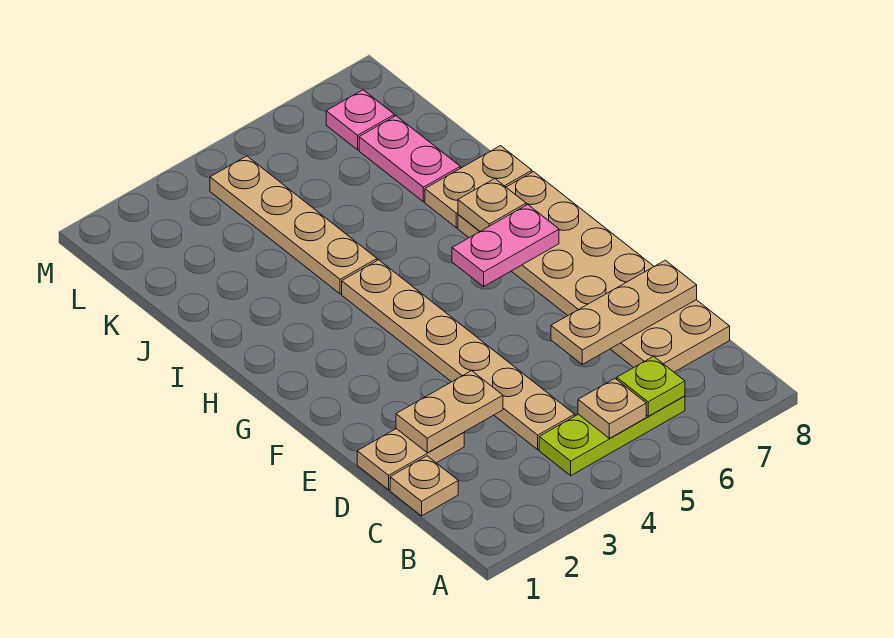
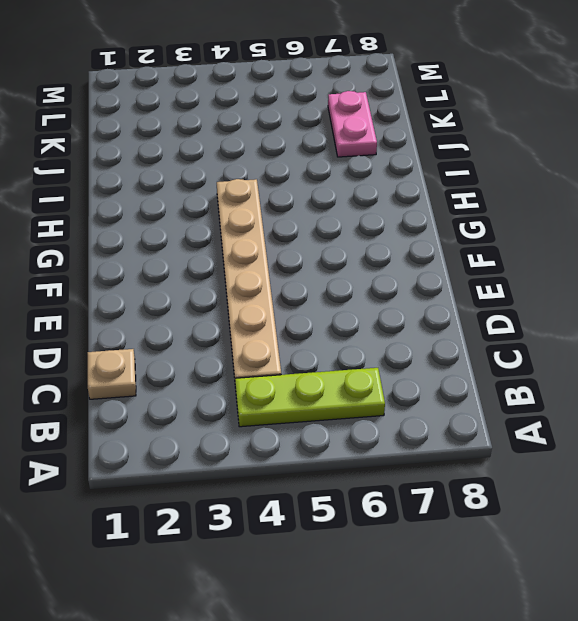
none -> tan plate C7:H8 level 1
none -> tan plate D1:D2 level 1
none -> tan plate I4:L4 level 1

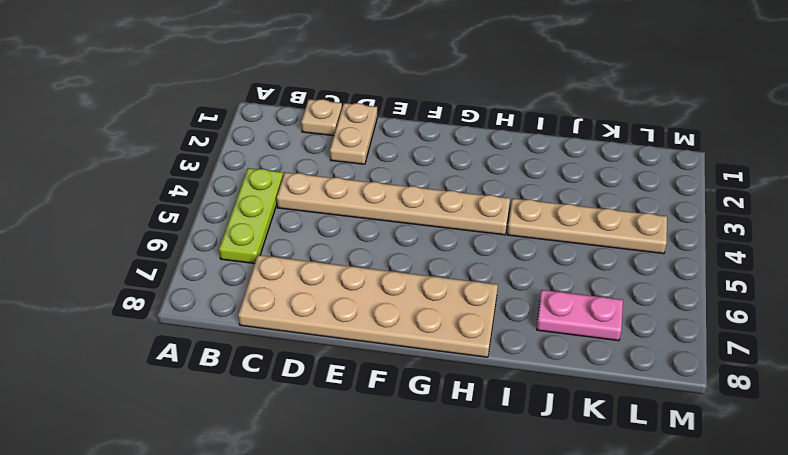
none -> tan plate I7:I8 level 1
none -> pink plate L7 level 1
none -> tan plate B5 level 2

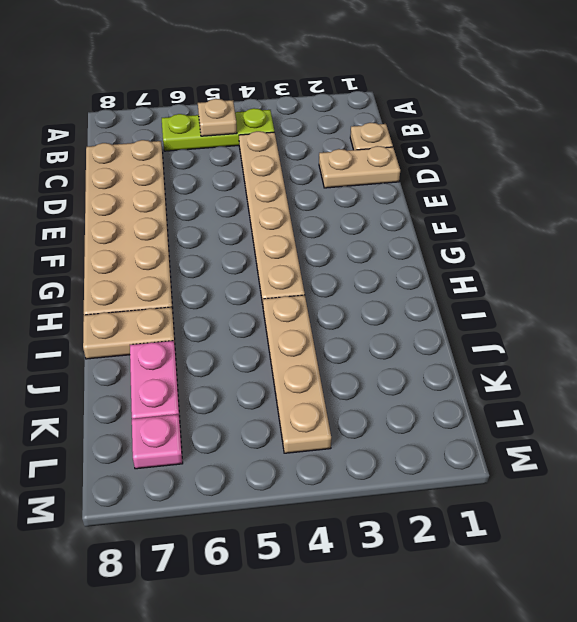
none -> lime plate B6 level 2
none -> tan plate D2:D3 level 2
none -> tan plate D6:D8 level 2

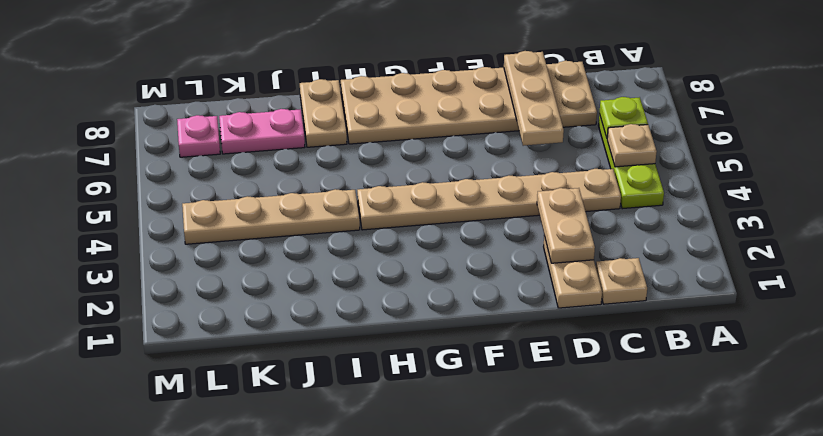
none -> pink plate G6:G7 level 2
none -> tan plate H7 level 2

